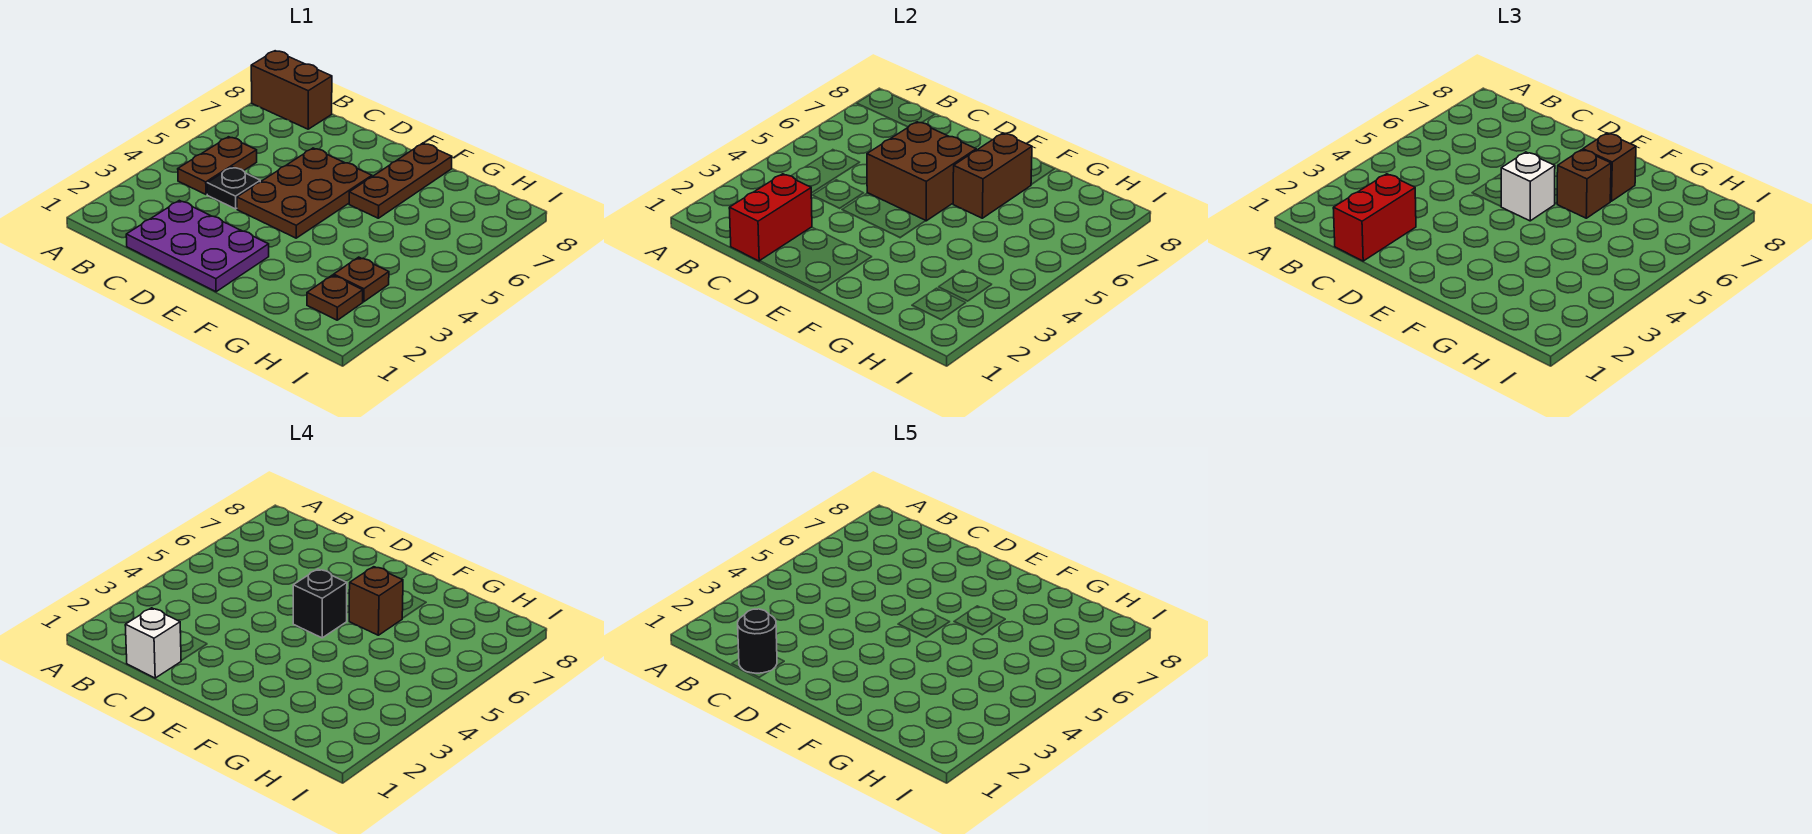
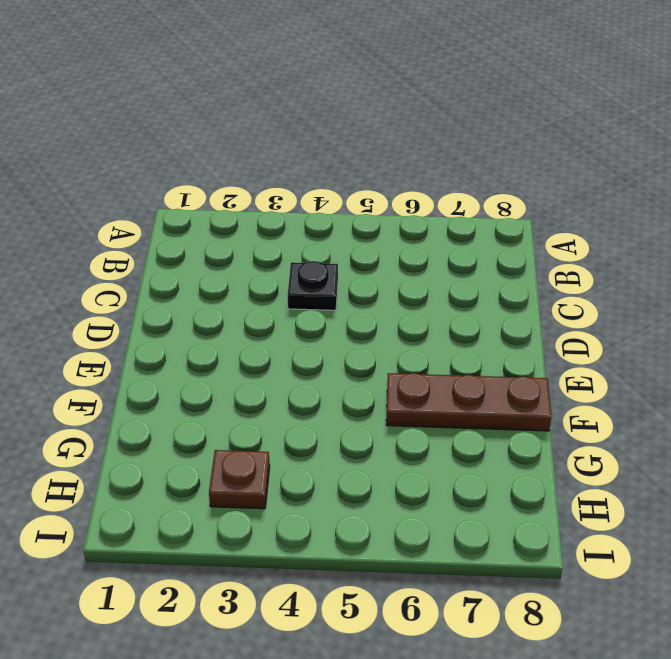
none -> brown brick A8:B8 level 1
none -> brown plate B4:B5 level 1
none -> purple plate C1:E2 level 1

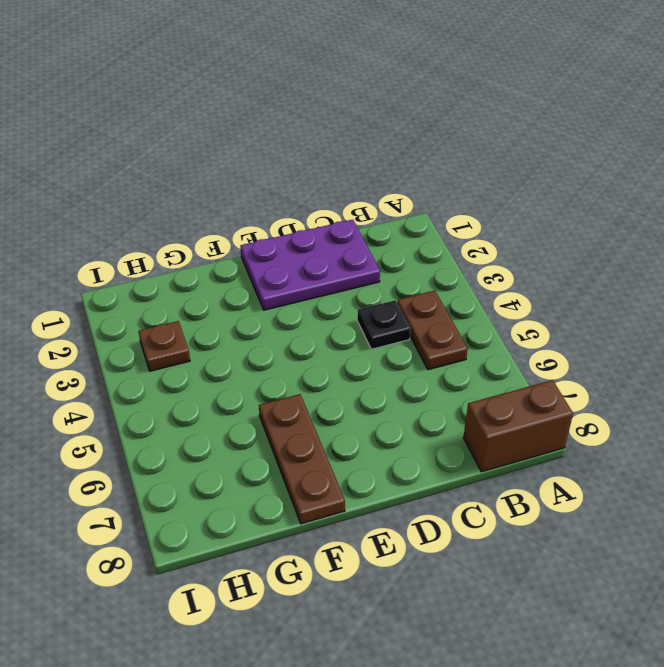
none -> brown plate D4:E6 level 1
none -> brown plate H2 level 1
none -> red brick C1:C2 level 2

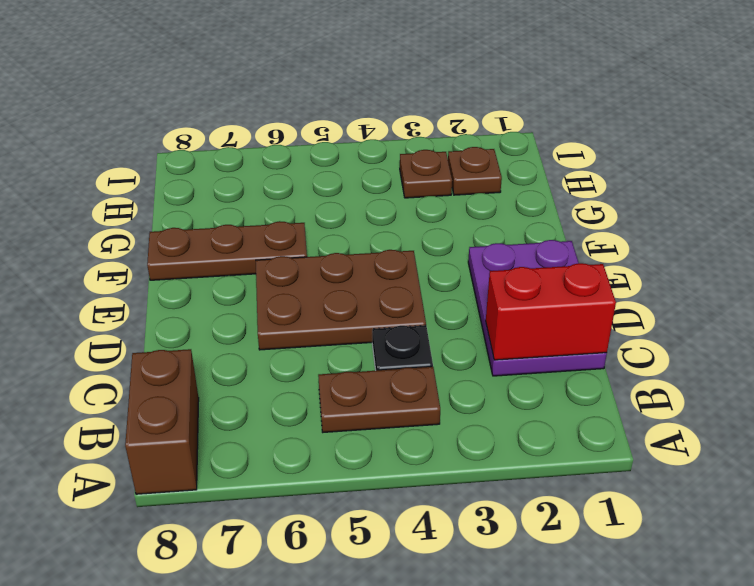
none -> brown brick D5:E6 level 2
none -> brown brick F6:F7 level 2
none -> red brick C1:C2 level 3

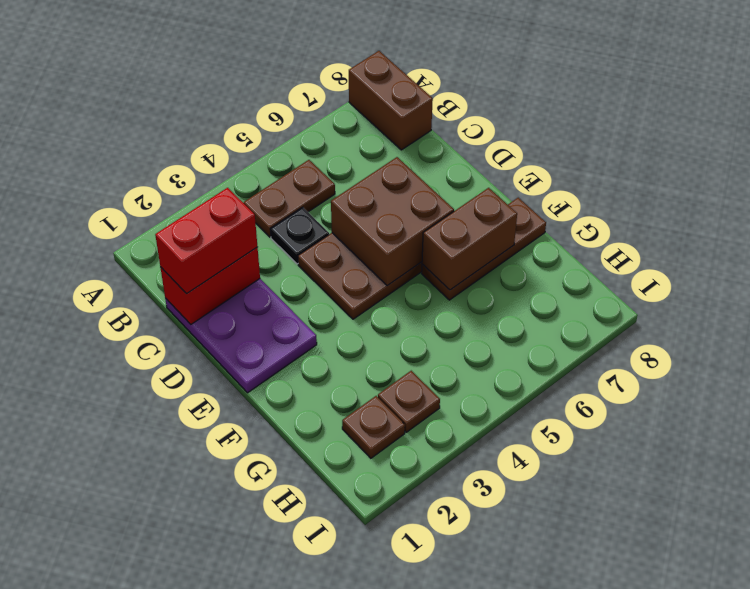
none -> white brick E5 level 3
none -> brown brick F6 level 3
none -> brown brick F7 level 3

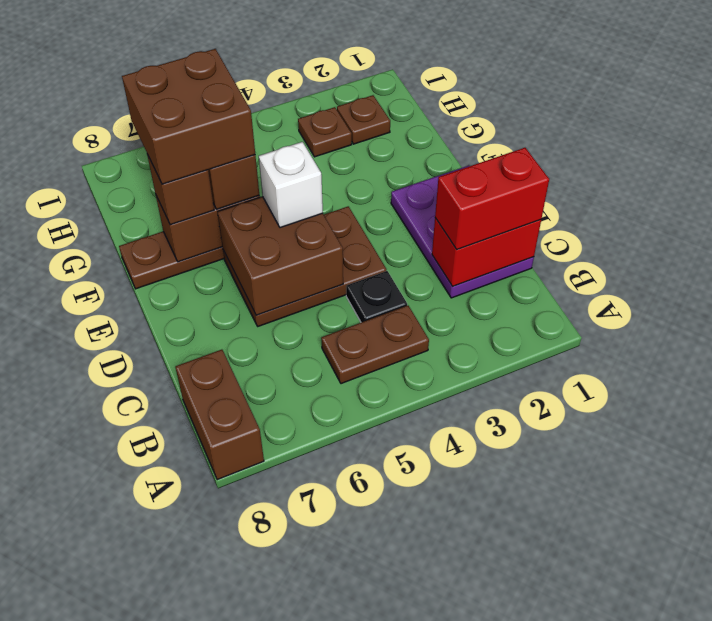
brown brick F6:G7 level 4 -> brown brick F6 level 4
none -> white brick C1 level 4
none -> black brick E5 level 4
none -> black round brick C1 level 5

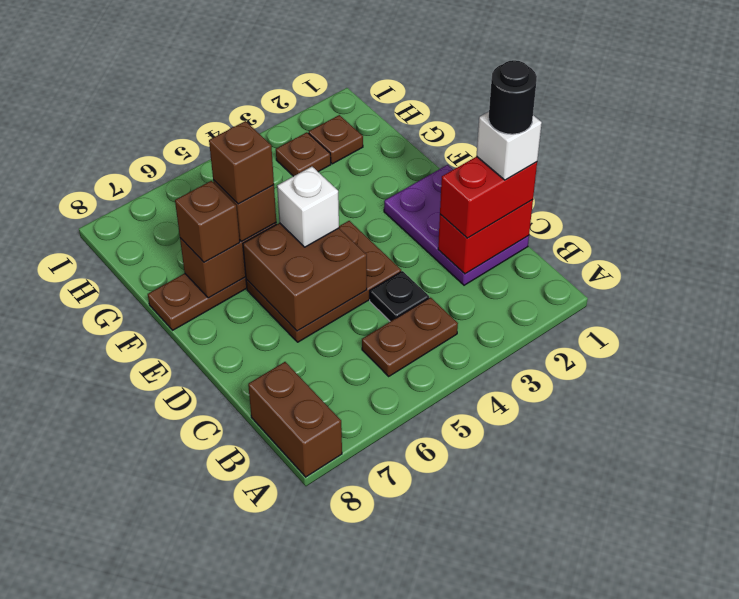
none -> black brick E5 level 4

